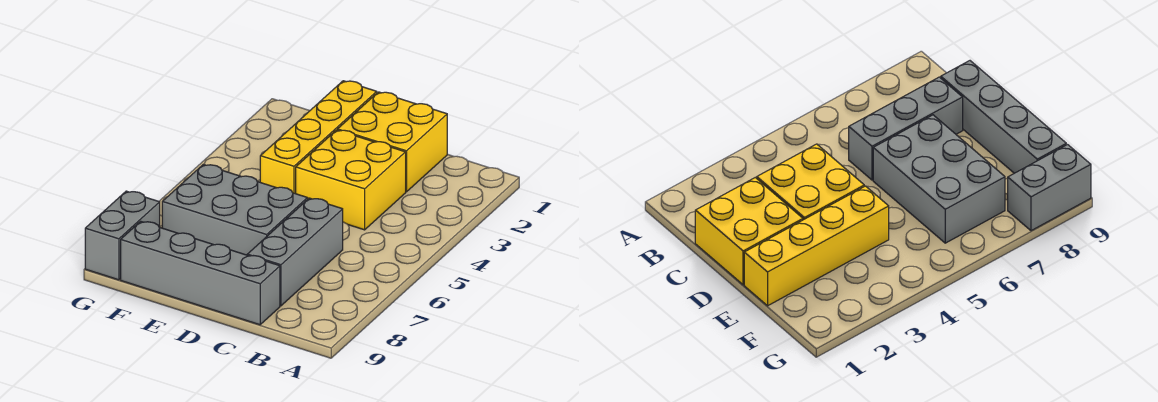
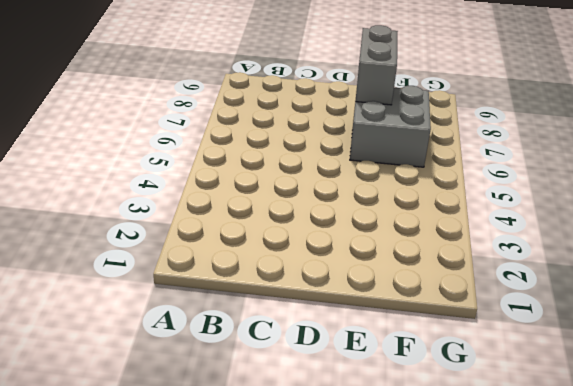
grey brick E6:F7 level 1 -> grey brick D6:F7 level 1
grey brick E7:E8 level 2 -> grey brick G8:G9 level 1
none -> yellow brick C1:D2 level 1
none -> yellow brick C3:D4 level 1

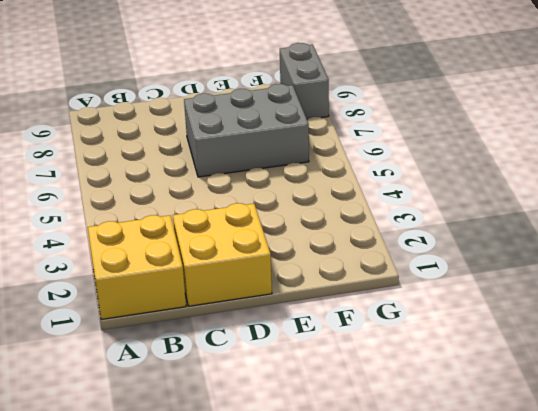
yellow brick A1:B2 level 1 -> yellow brick C3:D4 level 1
none -> grey brick C6:C8 level 1
none -> grey brick C9:F9 level 1

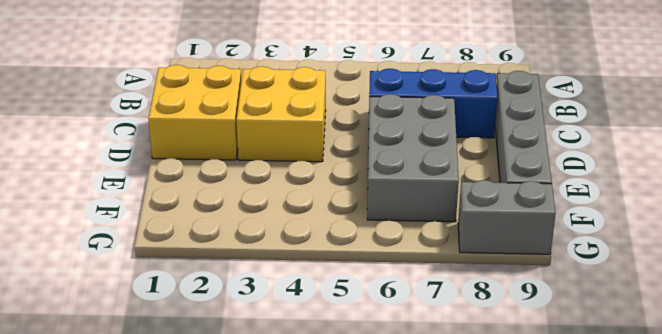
blue brick C6:C8 level 1 -> grey brick C6:C8 level 1
none -> yellow brick E1:E4 level 1

